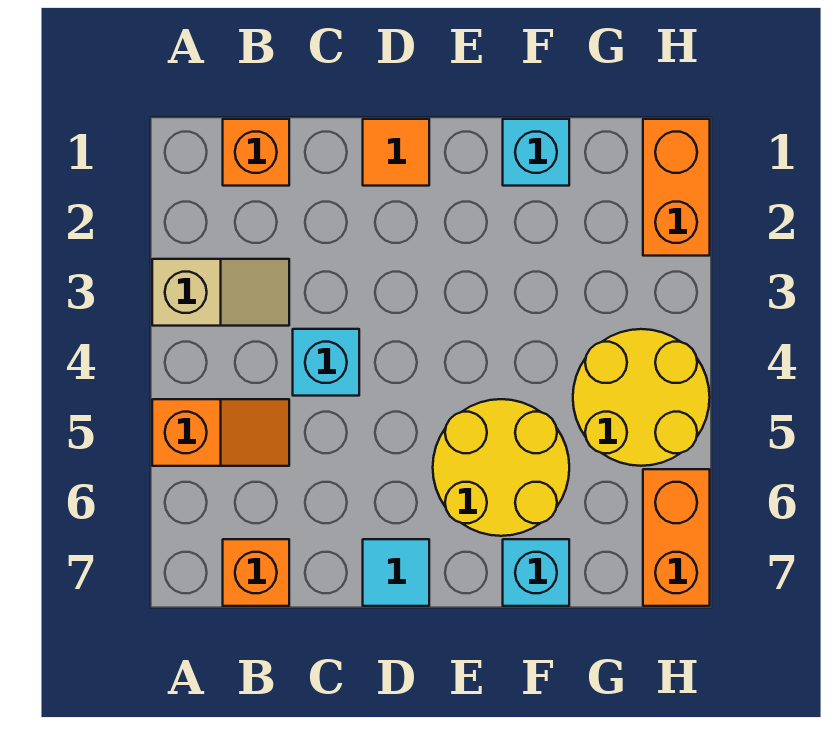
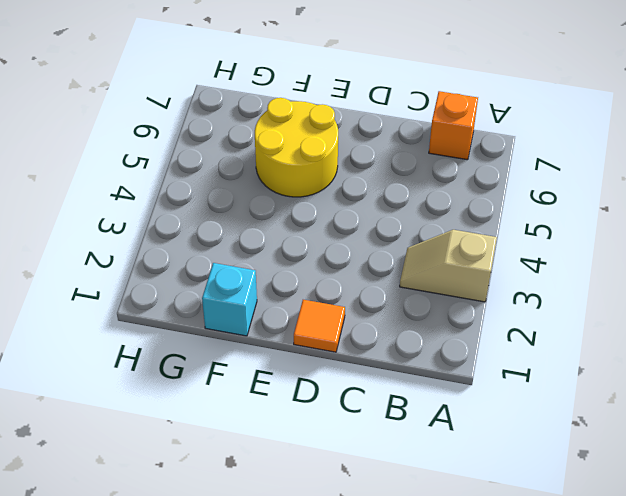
none -> orange slope A5:B5 level 1 top A
none -> orange brick B1 level 1
none -> cyan brick C4 level 1

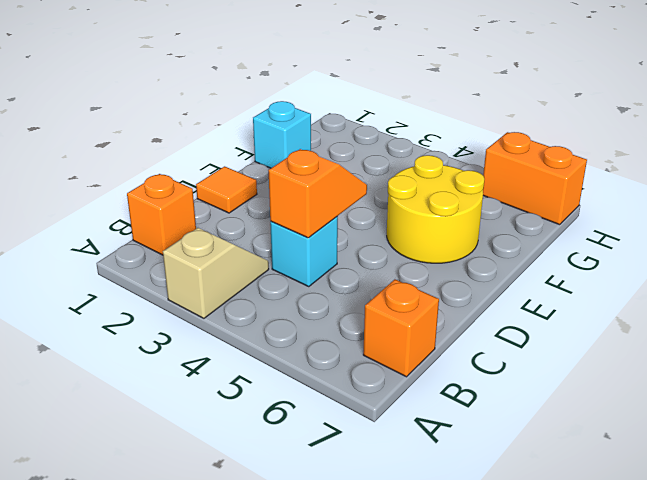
orange slope C4:D4 level 2 top C -> orange slope A5:B5 level 1 top A
none -> cyan tile D7 level 1
none -> cyan brick F7 level 1
none -> yellow round brick G4:H5 level 1

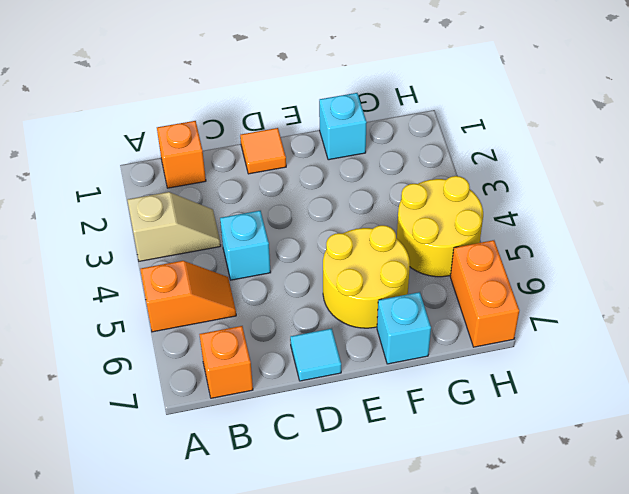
none -> orange brick H1:H2 level 1

